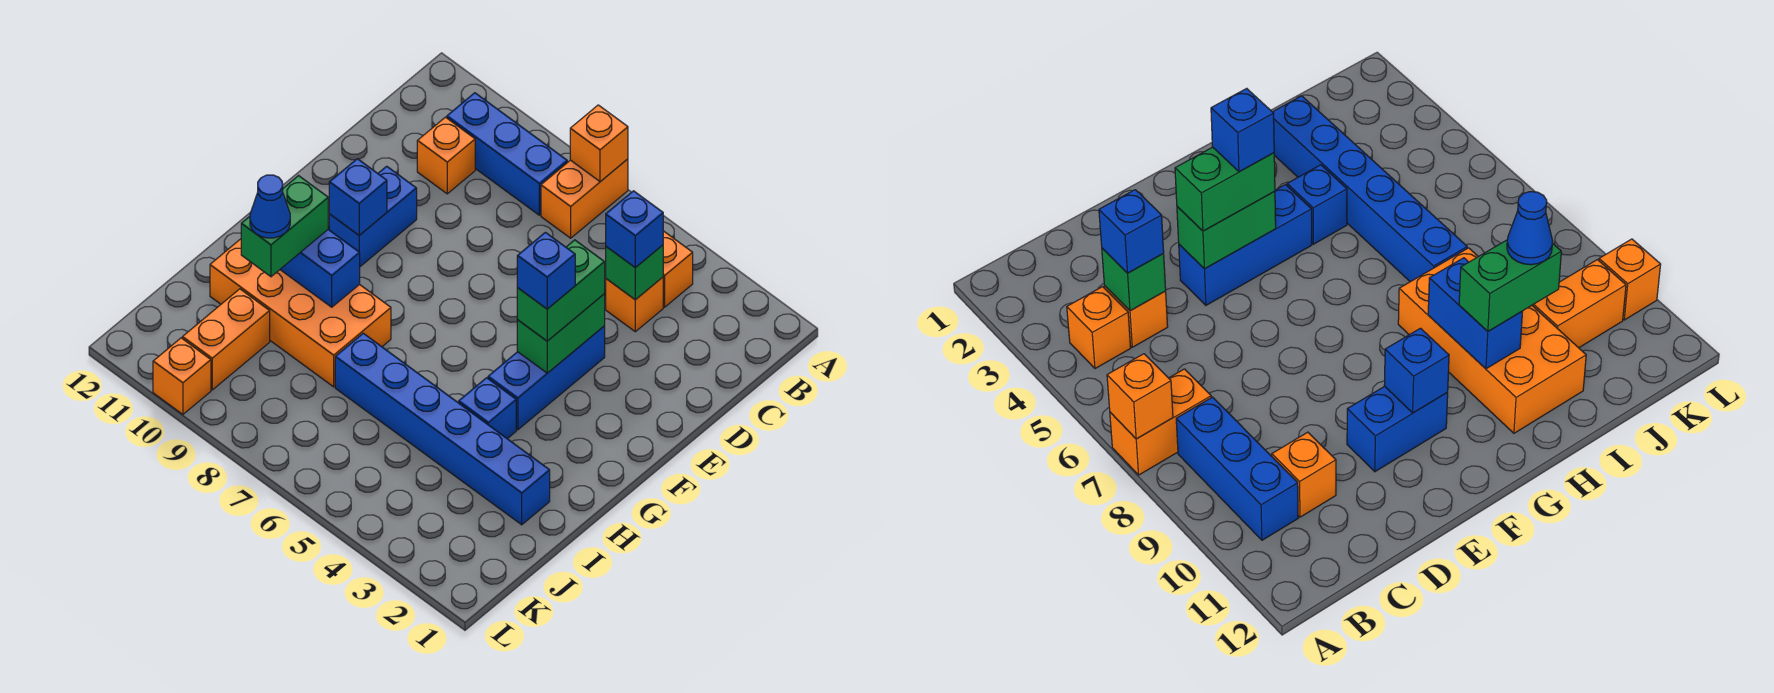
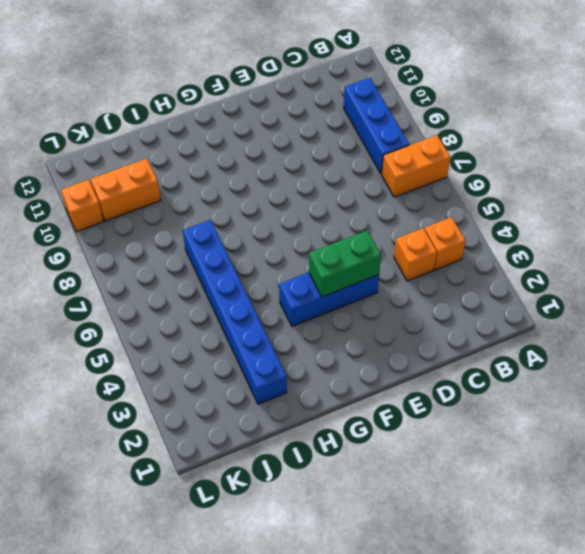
none -> orange brick C10 level 1
none -> blue brick E10:F10 level 1
none -> blue brick H4 level 1

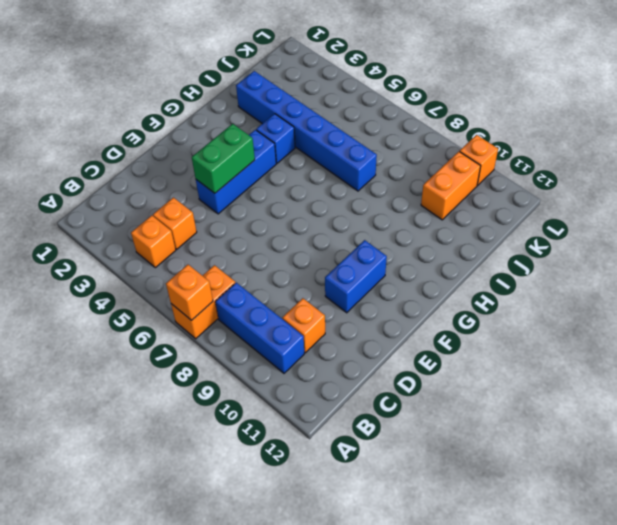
none -> orange brick H8:I11 level 1
none -> green brick C4 level 2
none -> blue brick F10 level 2

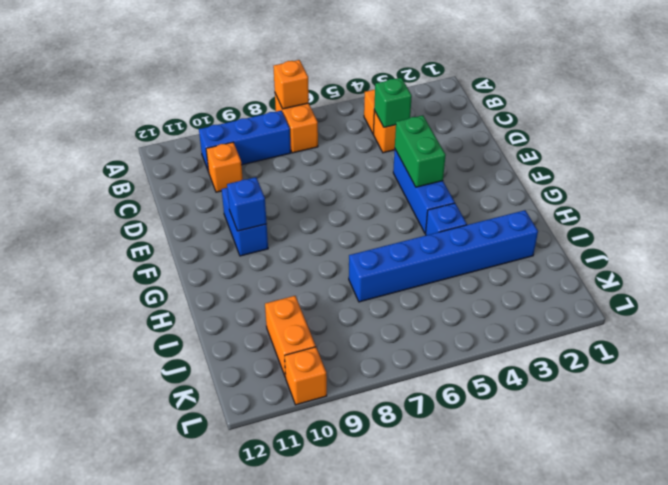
none -> orange brick H8:I11 level 1
none -> blue brick H9:H10 level 2
none -> blue brick C4 level 3

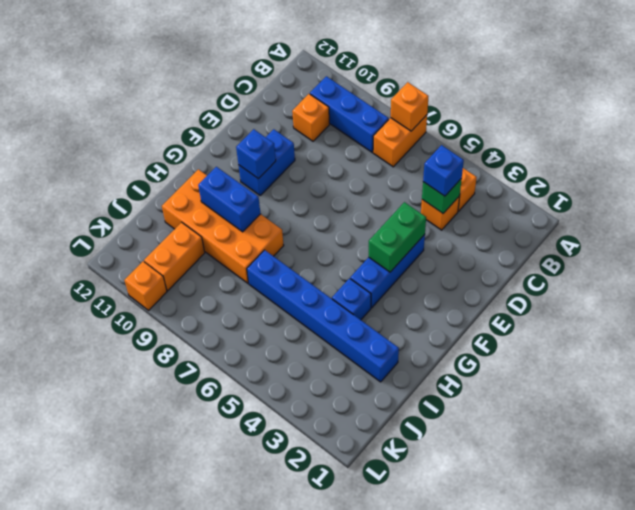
none -> green brick E4:F4 level 3
none -> green brick H10:I10 level 3
none -> blue brick F4 level 4

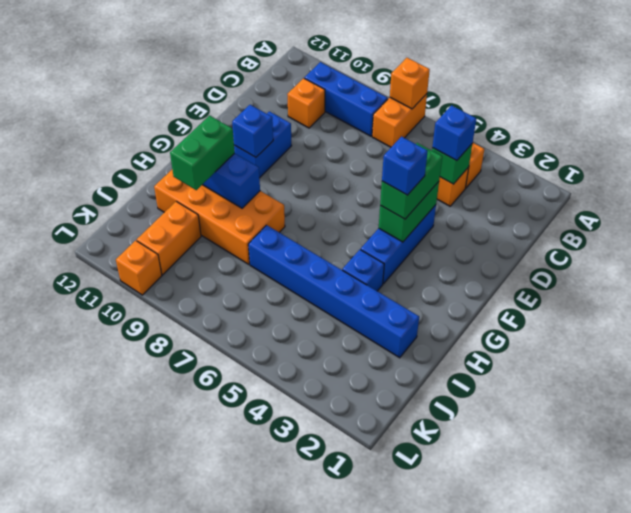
none -> blue cone I10 level 4

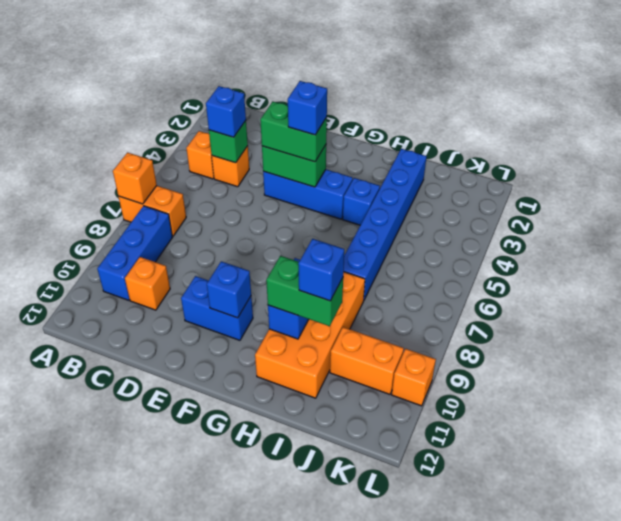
blue brick I10 level 4 -> blue cone I10 level 4

